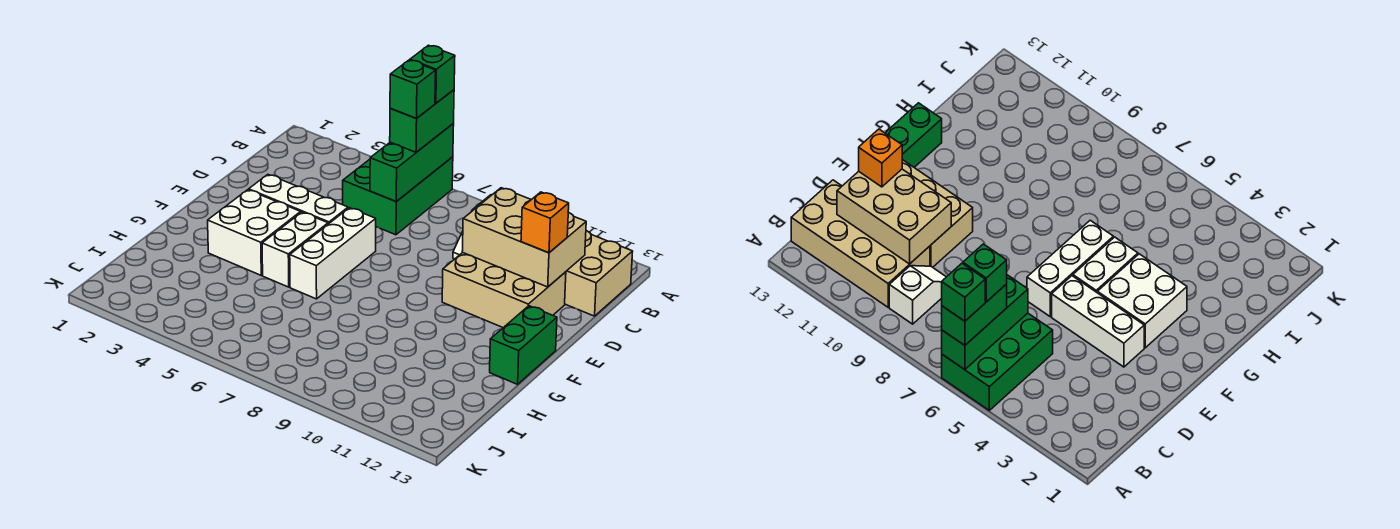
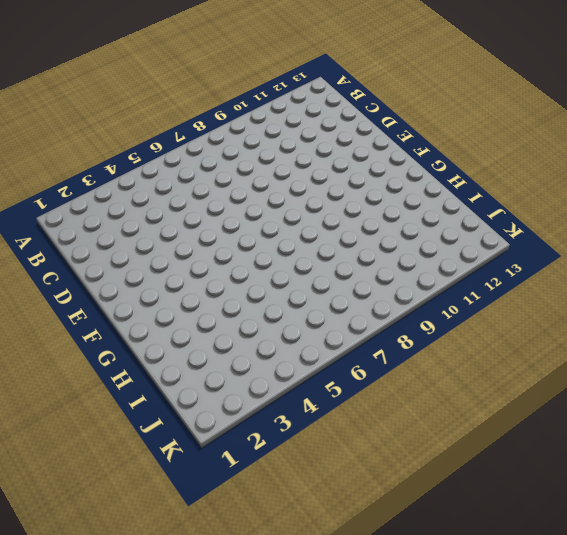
none -> green brick A5:C6 level 1
none -> white slope B9:C9 level 1 top B
none -> tan brick B10:C13 level 1

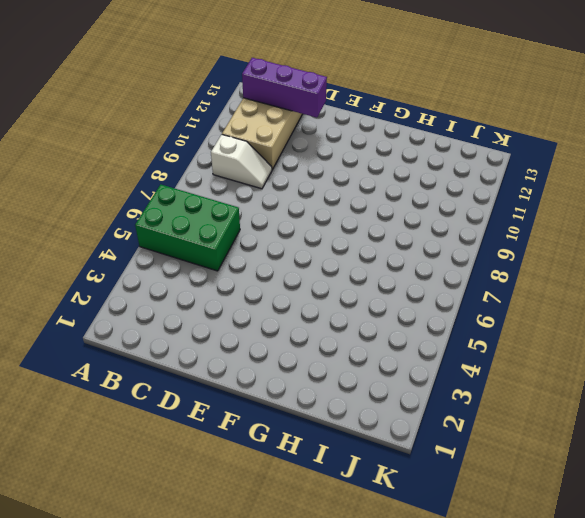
purple brick B12:D12 level 2 -> tan brick C10:D12 level 2
none -> tan brick D10:E12 level 1
none -> white brick E3:E5 level 1
none -> white brick E6:G6 level 1

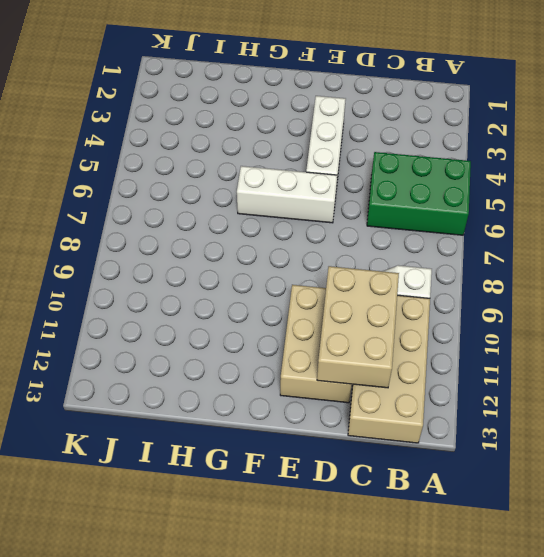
none -> white brick F3:G4 level 1
none -> white brick F5:G5 level 1
none -> green brick F13:G13 level 1

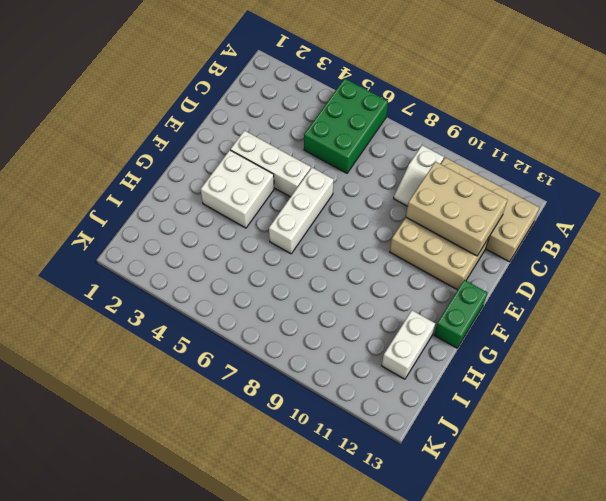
white brick H12:I12 level 1 -> white brick F5:G5 level 1
none -> green brick A6:C6 level 2
none -> green brick A6:B6 level 3
none -> orange brick D12 level 3

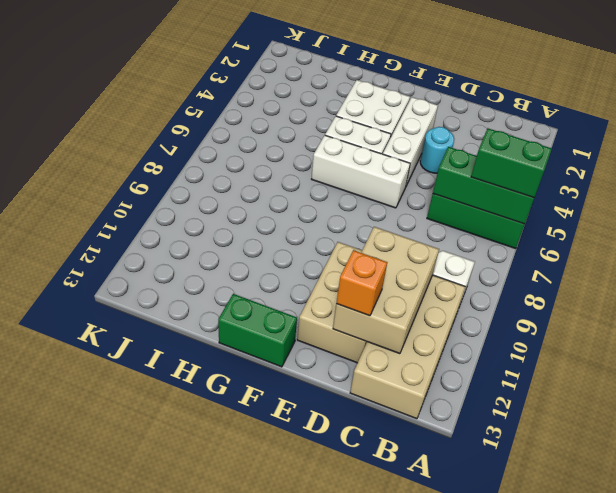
cyan round brick D4 level 1 -> none
none -> green brick A6 level 4
none -> green brick B6 level 4

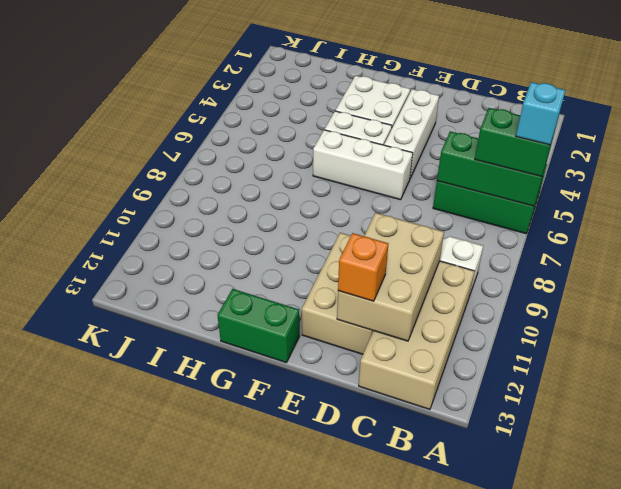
cyan brick A6 level 4 -> green brick A6 level 4
none -> green brick B6 level 4

